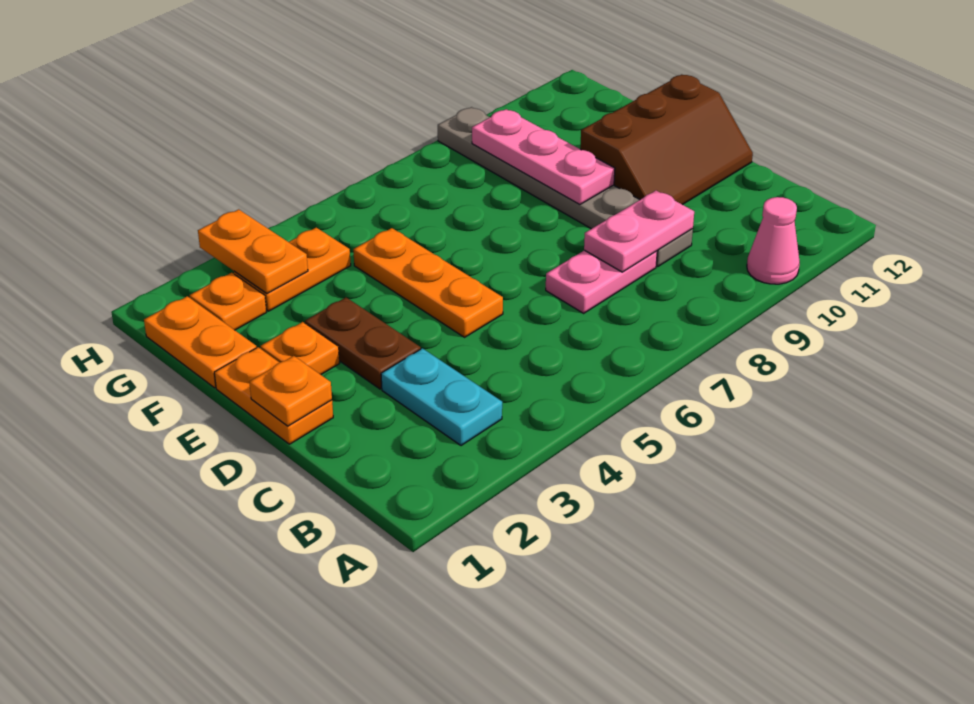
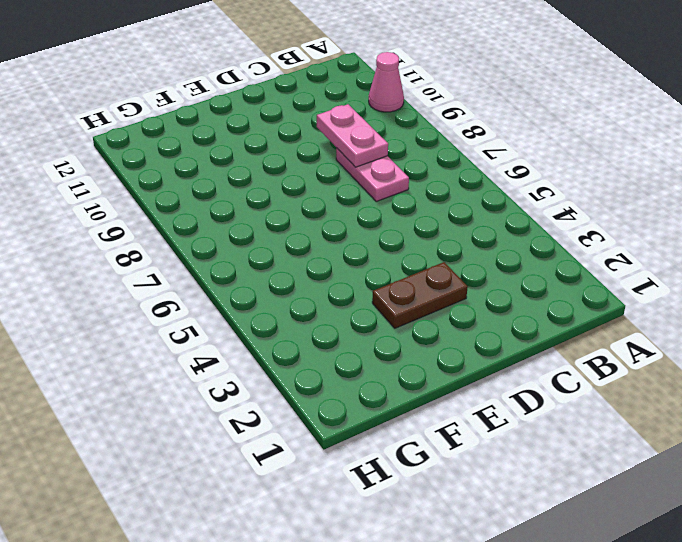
none -> cyan plate B3:C3 level 1
none -> grey plate C9:H9 level 1
none -> orange plate D1:E1 level 1

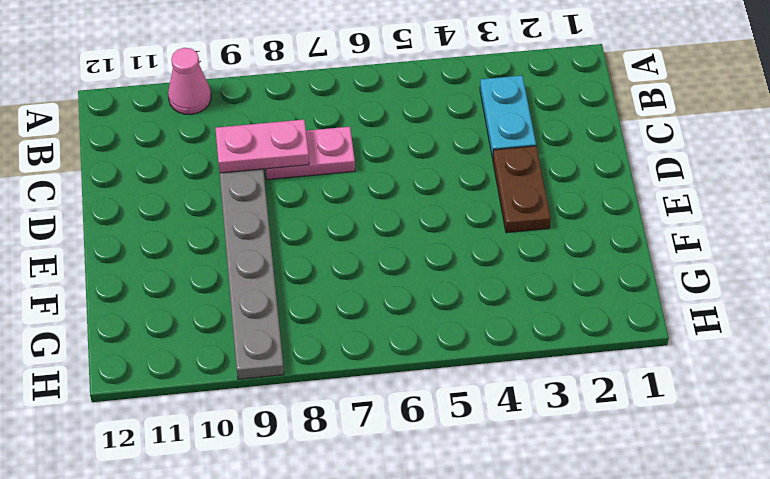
none -> orange plate D1:E1 level 1
none -> orange plate D5:F5 level 1
none -> brown slope D10:E12 level 1 top E

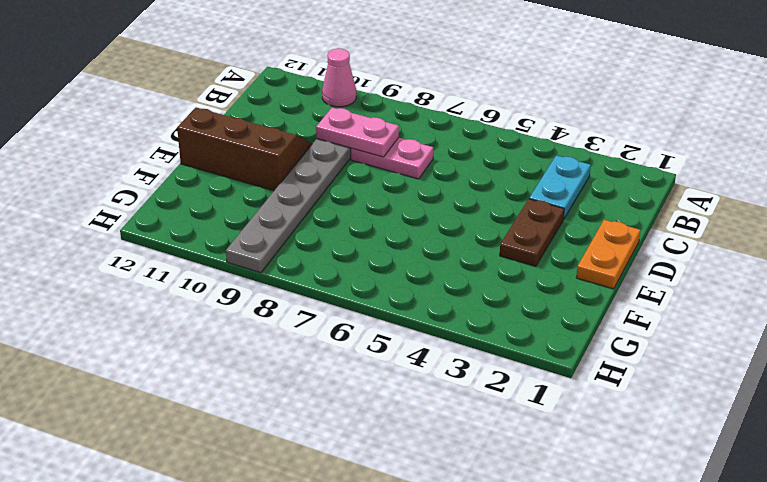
none -> orange plate D5:F5 level 1
none -> orange plate E2 level 1
none -> orange plate F1:G1 level 1

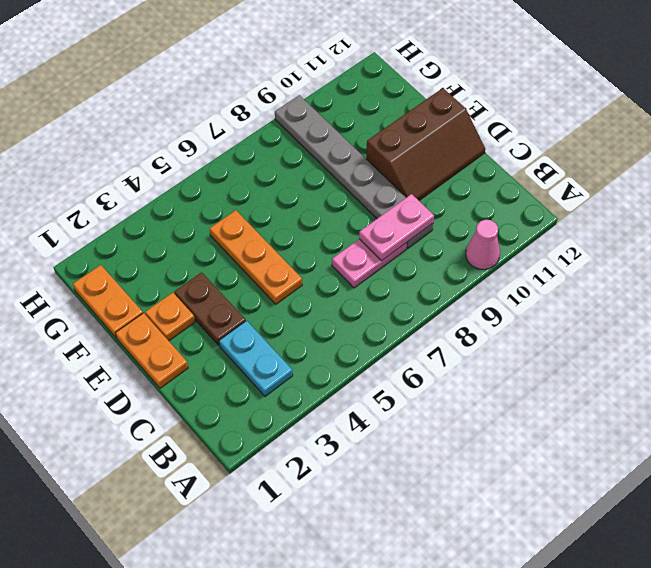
none -> orange plate G2 level 1
none -> orange plate G3:G4 level 1
none -> orange plate D1 level 2

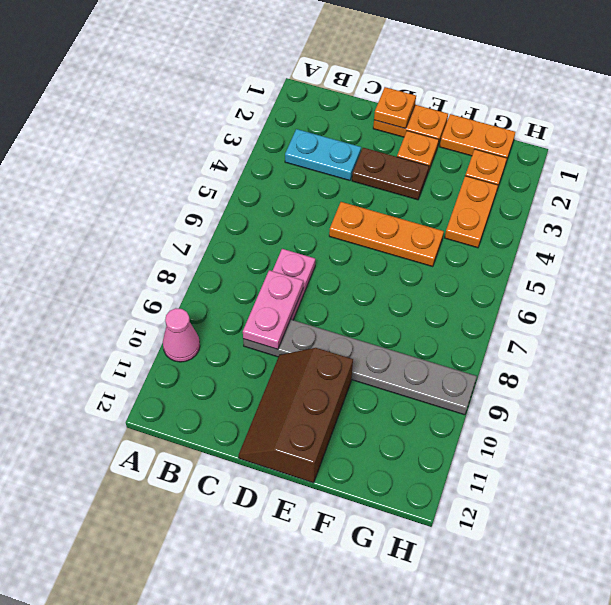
none -> pink plate E9:G9 level 2
none -> orange plate G3:H3 level 2

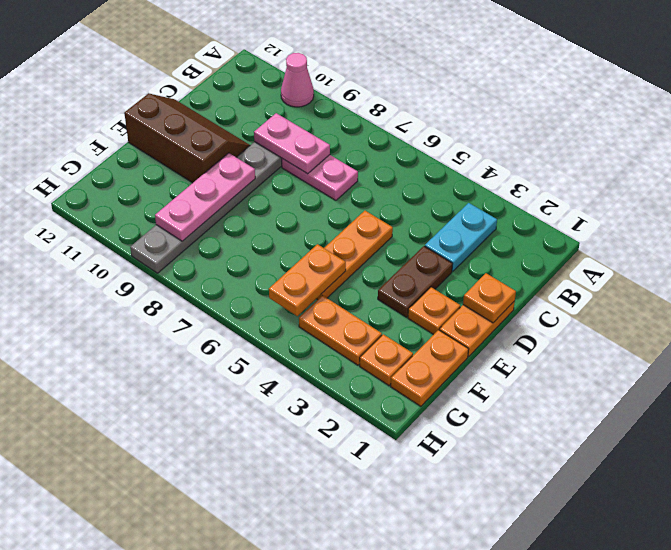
orange plate F5:G5 level 2 -> orange plate G3:H3 level 2

